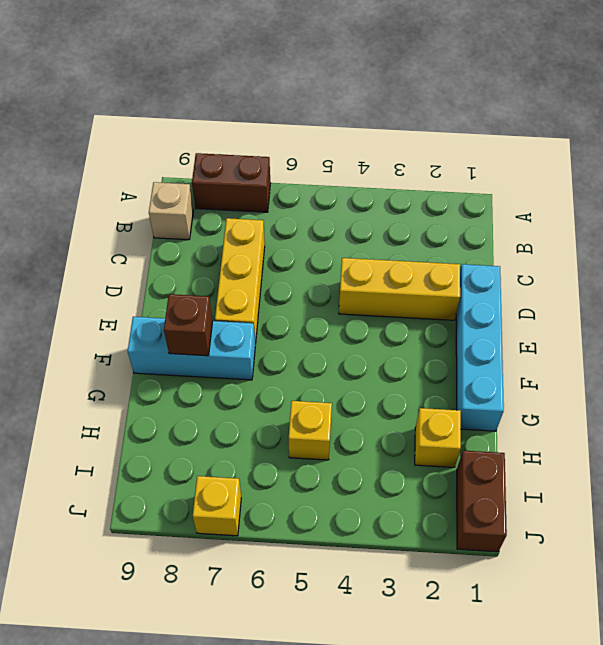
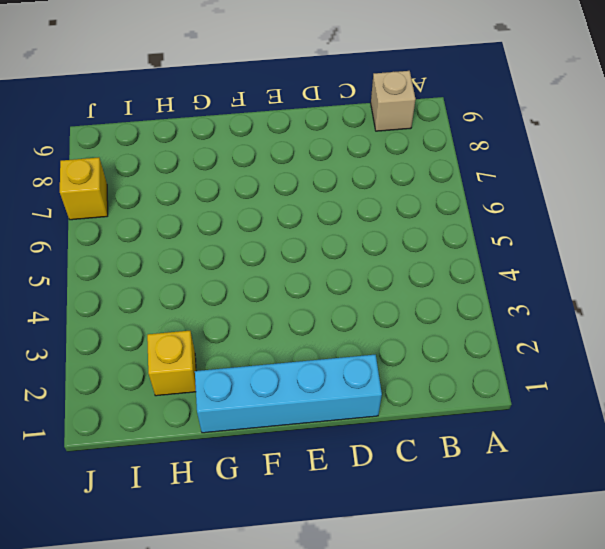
none -> brown brick A7:A8 level 1
none -> yellow brick C7:E7 level 1

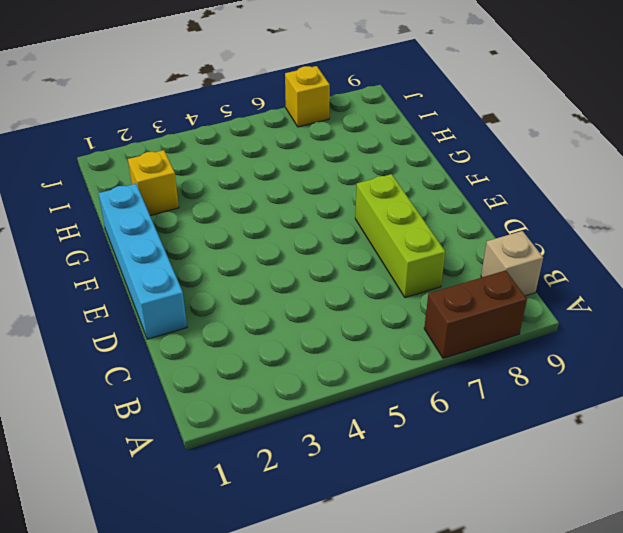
lime brick C7:E7 level 1 -> yellow brick C7:E7 level 1
none -> yellow brick D2:D4 level 1
none -> cyan brick F7:F9 level 1

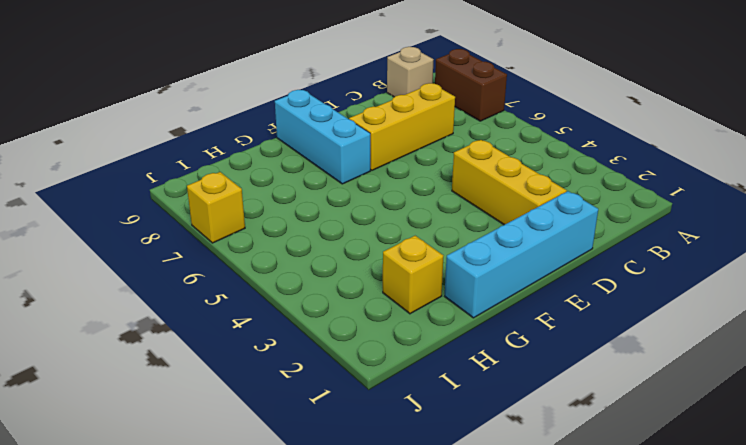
none -> yellow brick H5 level 1
none -> brown brick I1:J1 level 1

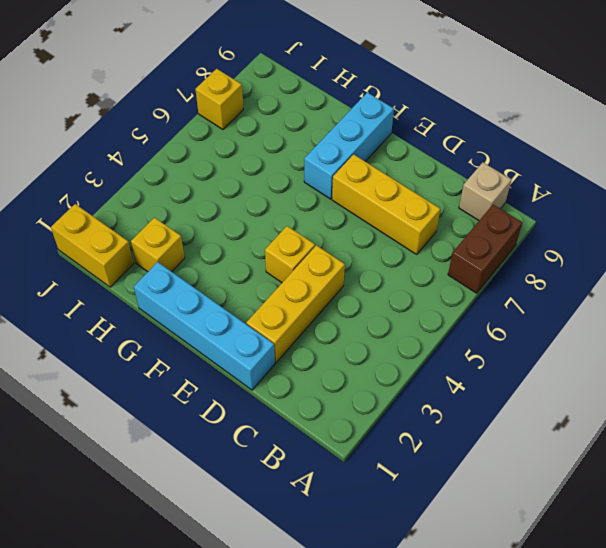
yellow brick E4 level 1 -> yellow brick H5 level 1
yellow brick I1:J1 level 1 -> brown brick I1:J1 level 1
none -> brown brick F8 level 2

